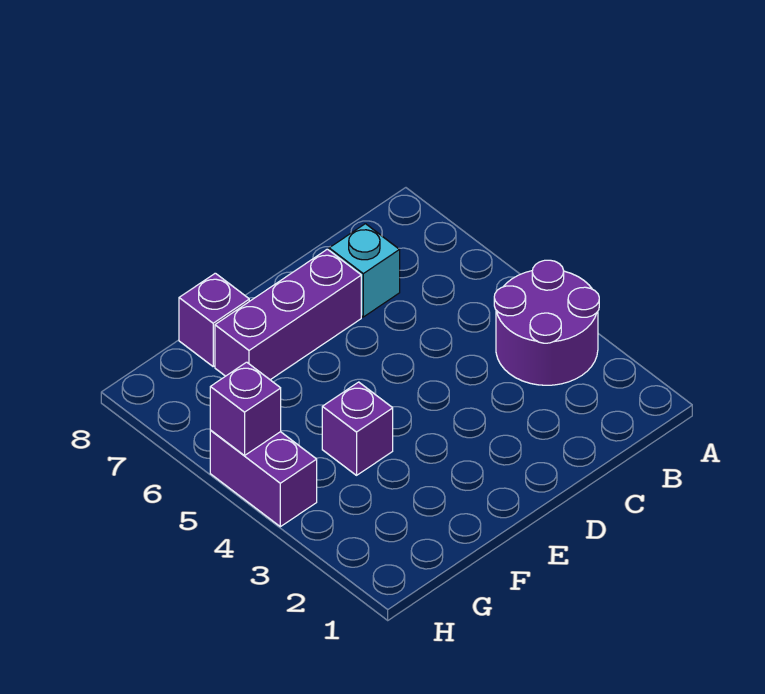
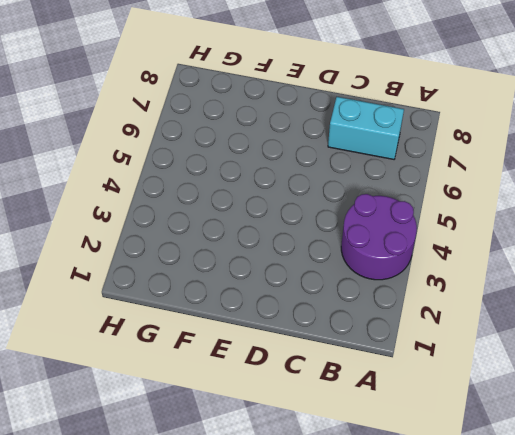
cyan brick B7:C7 level 1 -> cyan brick C7 level 1
none -> purple brick D7:F7 level 1
none -> purple brick F4 level 1

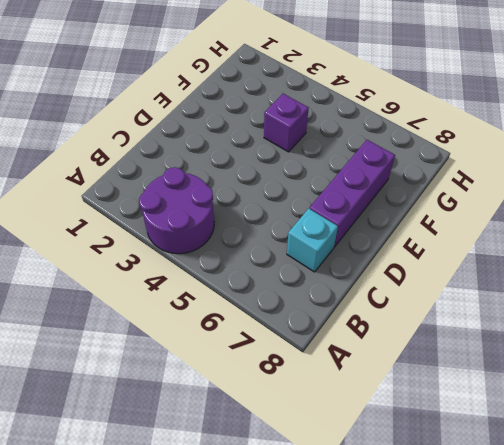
none -> purple brick F8 level 1
none -> purple brick H4:H5 level 1

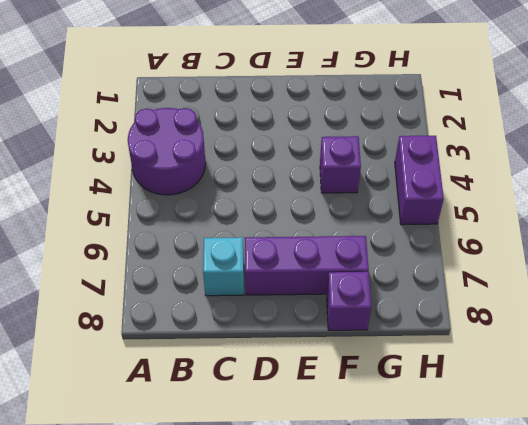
none -> purple brick H5 level 2

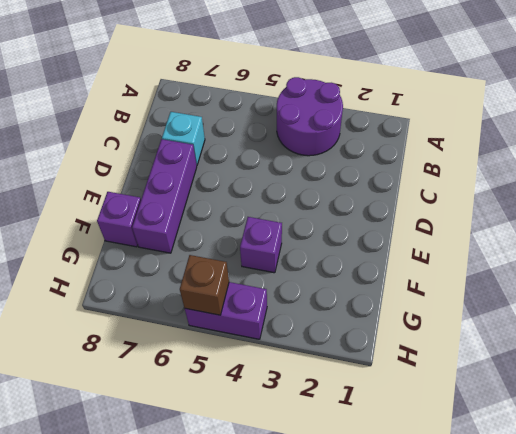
brown brick H5 level 2 -> purple brick H5 level 2

